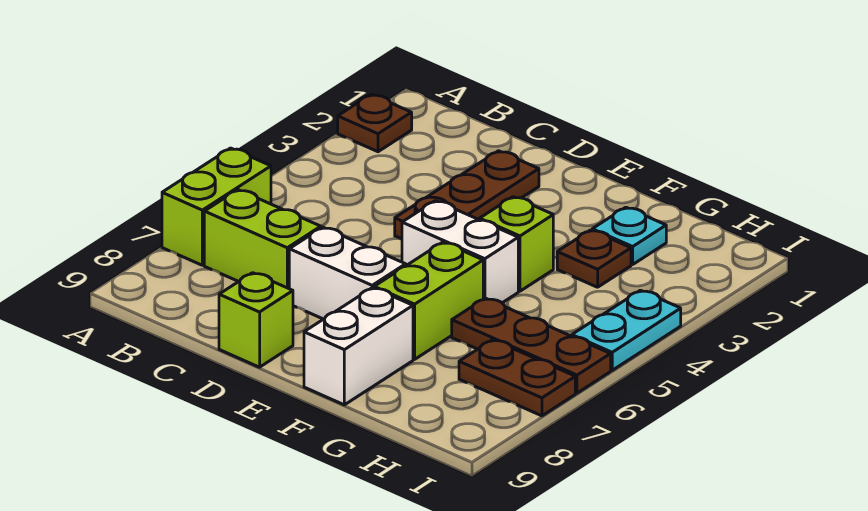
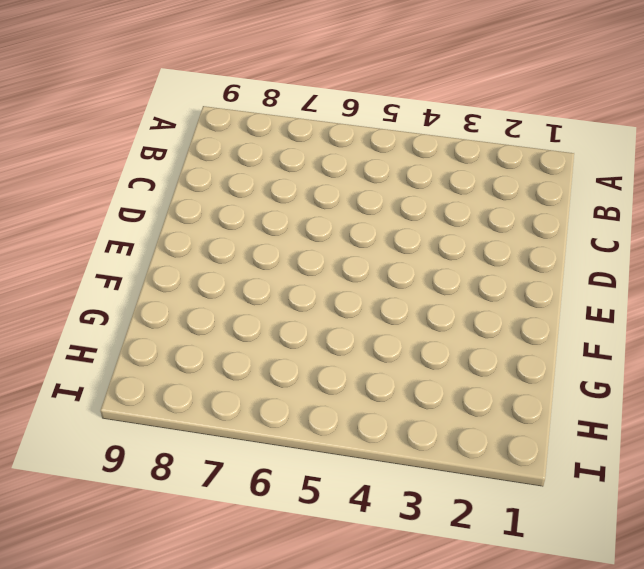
none -> brown plate A2 level 1
none -> lime brick A6:A7 level 1
none -> lime brick B7:C7 level 1

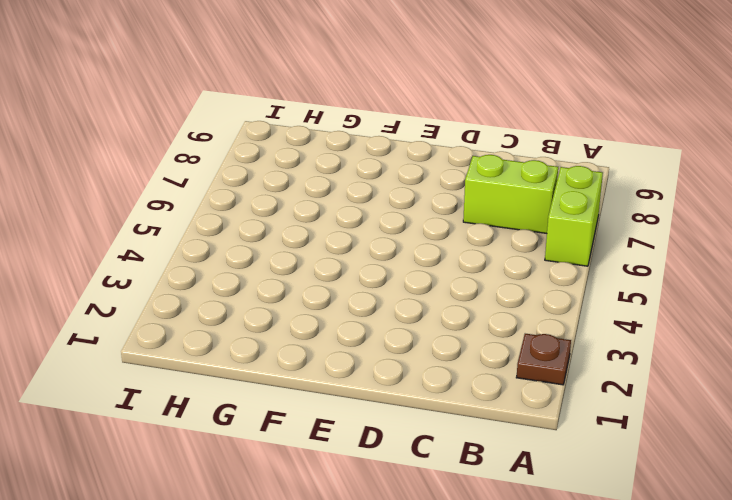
none -> brown plate D2:D4 level 1
none -> white brick D7:E7 level 1
none -> lime brick D9 level 1

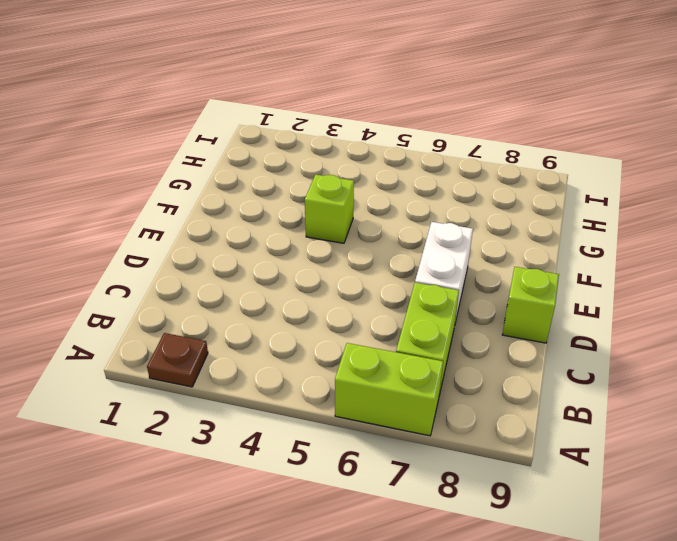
none -> brown plate D2:D4 level 1
none -> white brick E5:F5 level 1
none -> lime brick F6:F7 level 1

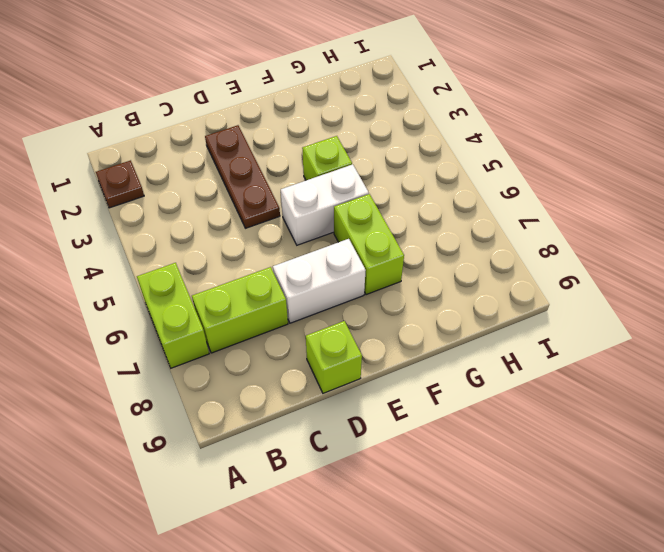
none -> white brick F8:F9 level 1
none -> cyan plate G2 level 1
none -> brown plate G3 level 1

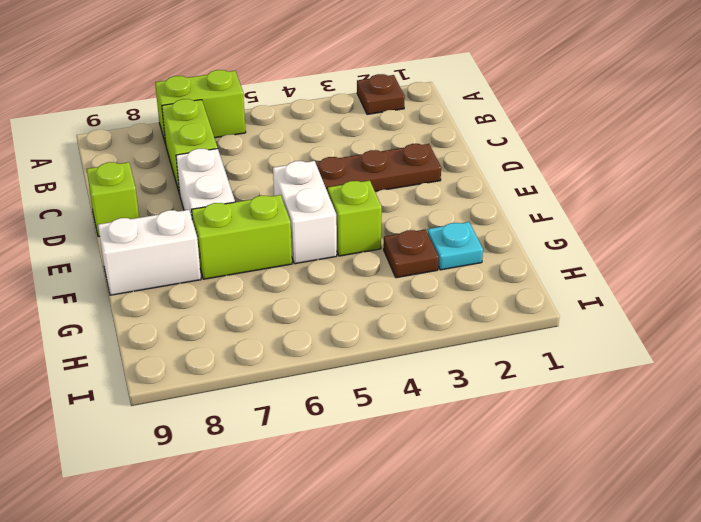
none -> brown plate G6:I6 level 1
none -> brown plate H7:I7 level 1
none -> cyan plate I4:I5 level 1

